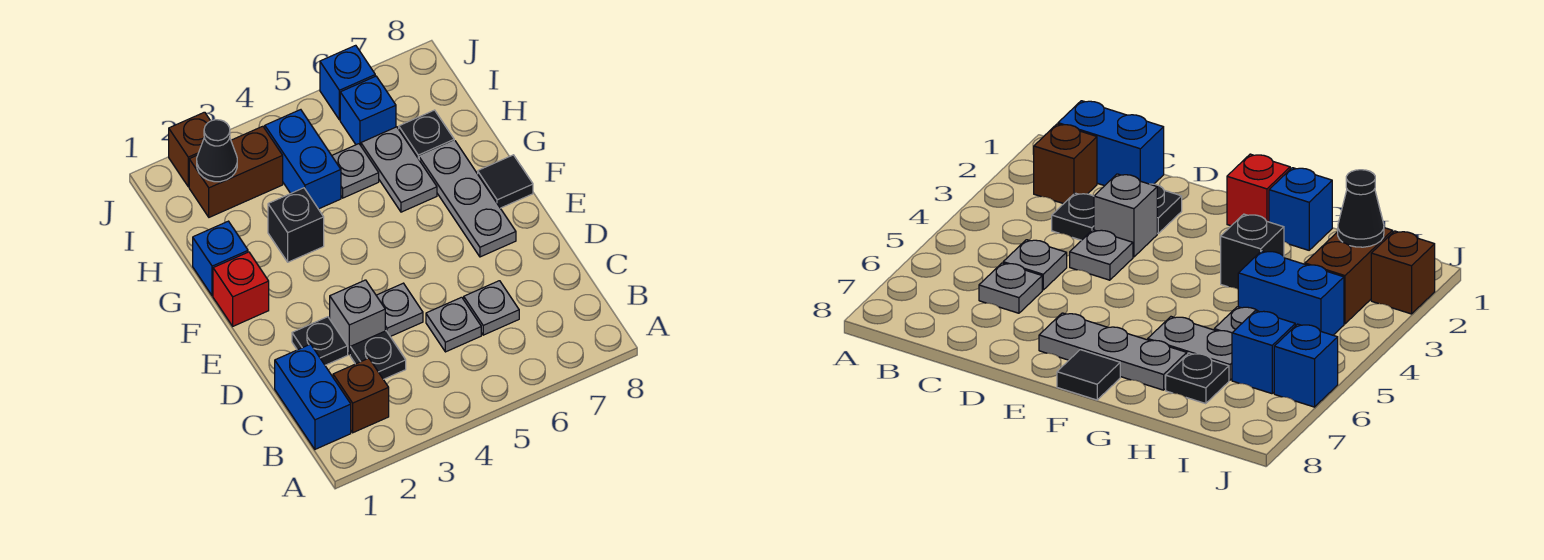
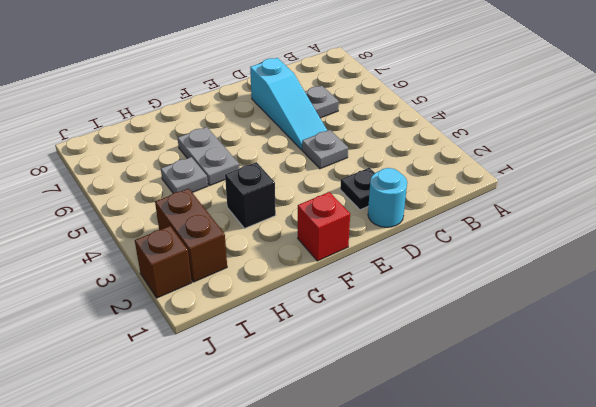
cyan round brick D1 level 1 -> none
cyan slope D5:D7 level 1 top 7 -> none
grey plate G5:G6 level 1 -> grey plate G6:H6 level 1
none -> blue brick B1:C1 level 1
none -> brown brick B2 level 1
none -> black plate C3 level 1

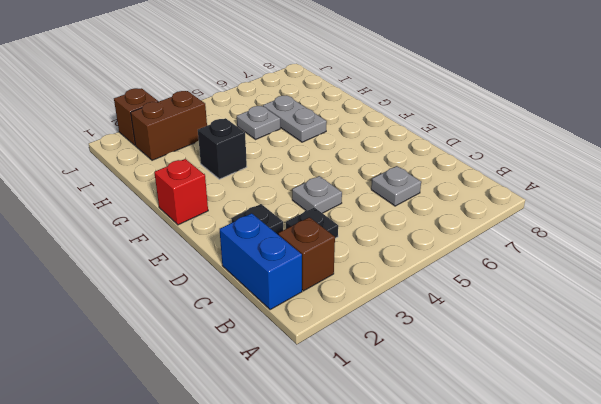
none -> grey plate C5 level 1
none -> grey brick D3 level 1
none -> grey plate E7:G7 level 1

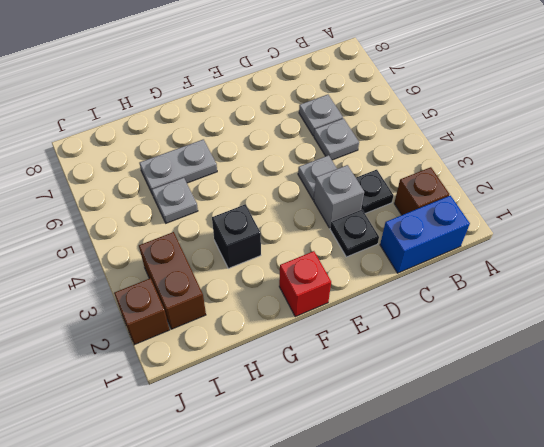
none -> grey plate E7:G7 level 1
none -> black tile F8 level 1
none -> blue brick G1 level 1

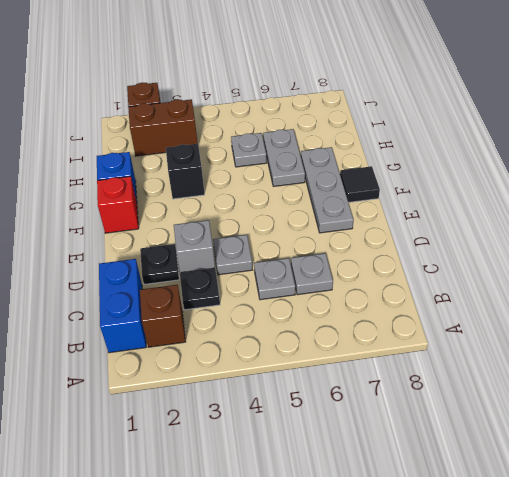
none -> blue brick H4:I4 level 1
none -> black plate H7 level 1
none -> blue brick I6 level 1

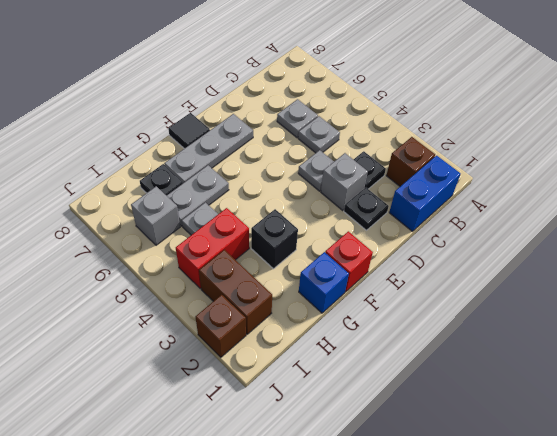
red brick H4:I4 level 1 -> blue brick H4:I4 level 1
grey brick I6 level 1 -> blue brick I6 level 1
none -> blue brick J6 level 1
none -> black cone I2 level 2

